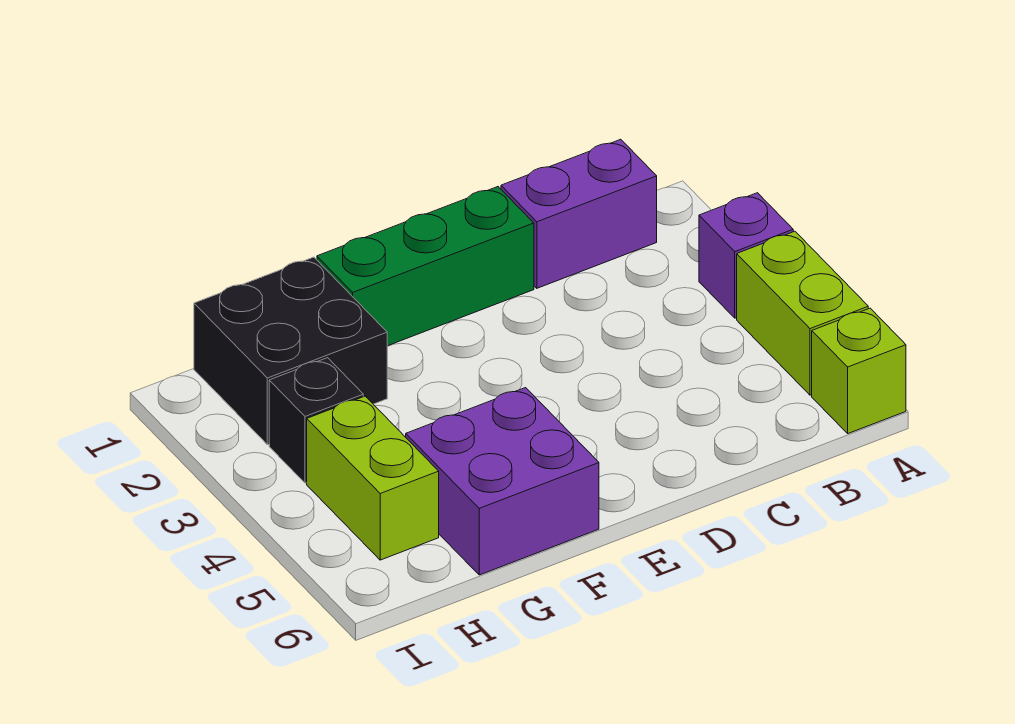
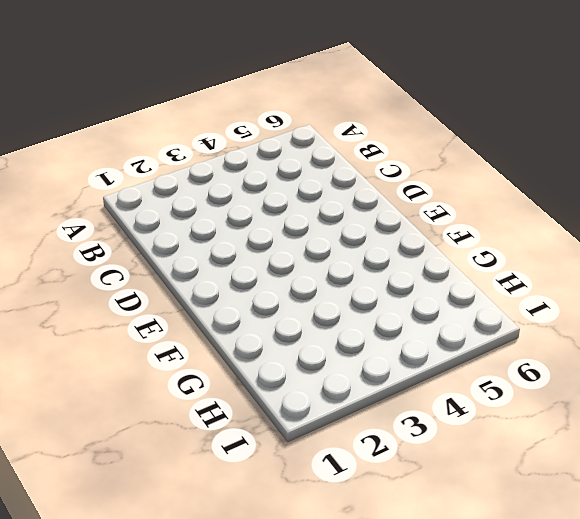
none -> purple brick A3 level 1
none -> lime brick A4:A5 level 1

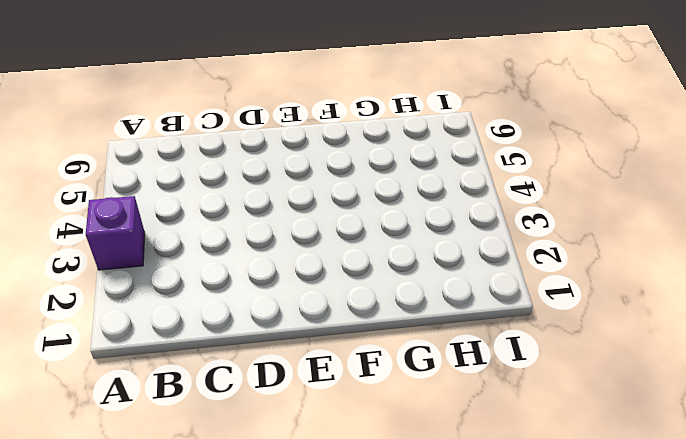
none -> lime brick A4:A5 level 1
none -> lime brick A6 level 1

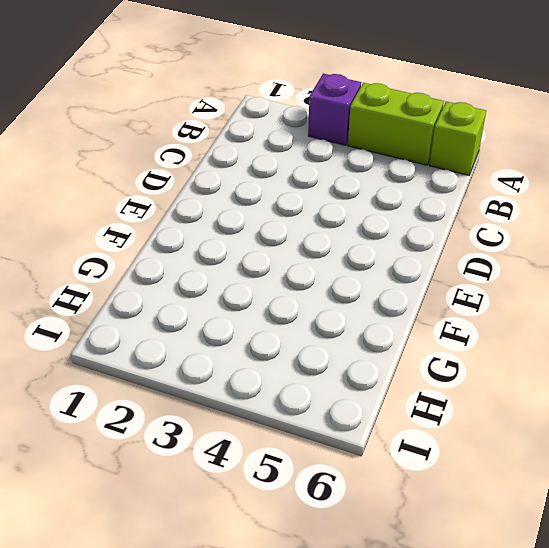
none -> purple brick B1:C1 level 1
none -> green brick D1:F1 level 1

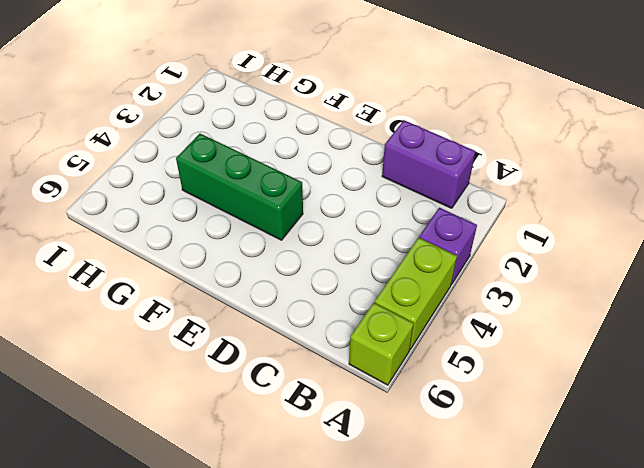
green brick E4:G4 level 1 -> green brick D1:F1 level 1
none -> purple brick F5:G6 level 1
none -> black brick G1:H2 level 1

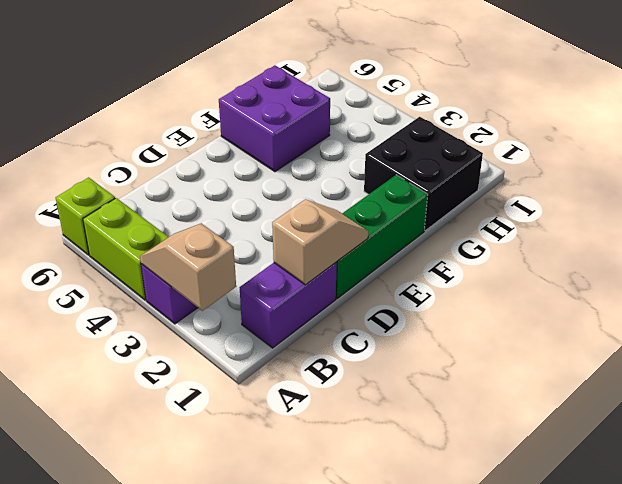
tan slope A2:A3 level 2 top 2 -> none
tan slope C1:D1 level 2 top C -> none
none -> black brick H3 level 1
none -> lime brick H4:H5 level 1

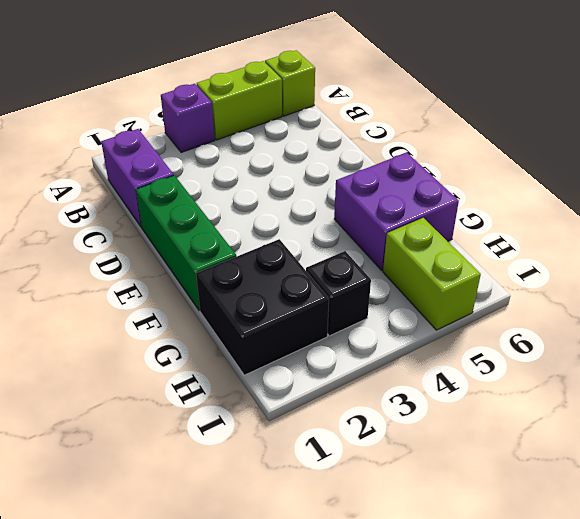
lime brick H5:I5 level 1 -> lime brick H4:H5 level 1

